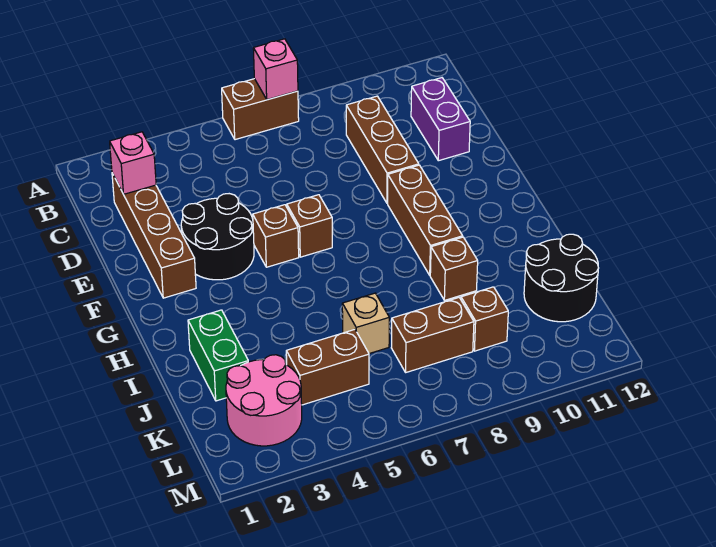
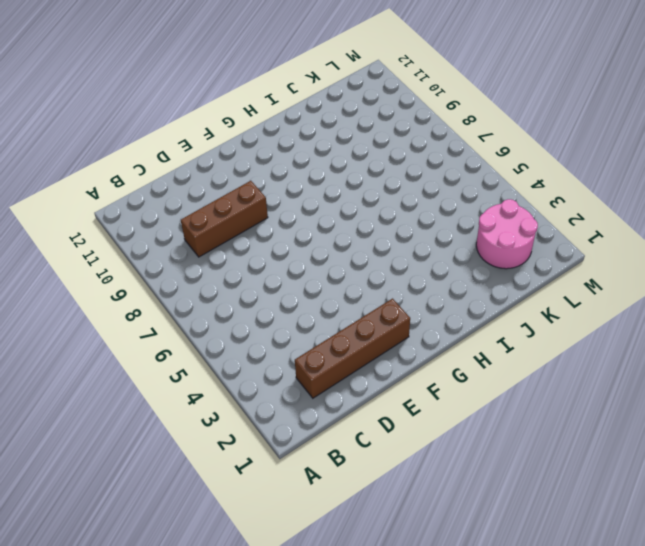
none -> brown brick A6:A7 level 1
none -> purple brick C11:D11 level 1
none -> black round brick E3:F4 level 1

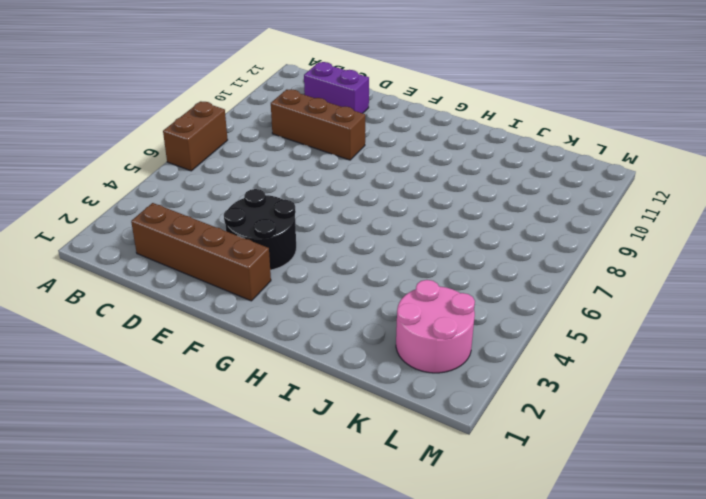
none -> brown brick F5 level 1
none -> brown brick F6 level 1
none -> brown brick F9:H9 level 1

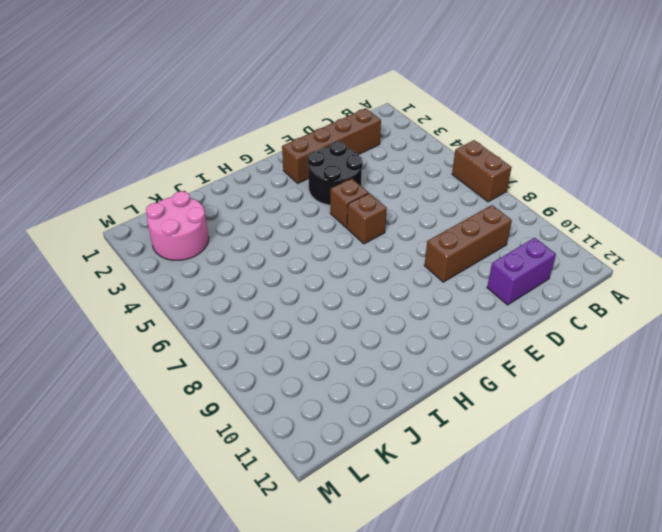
none -> brown brick F9:H9 level 1
none -> green brick I2:J2 level 1
none -> brown brick I9 level 1

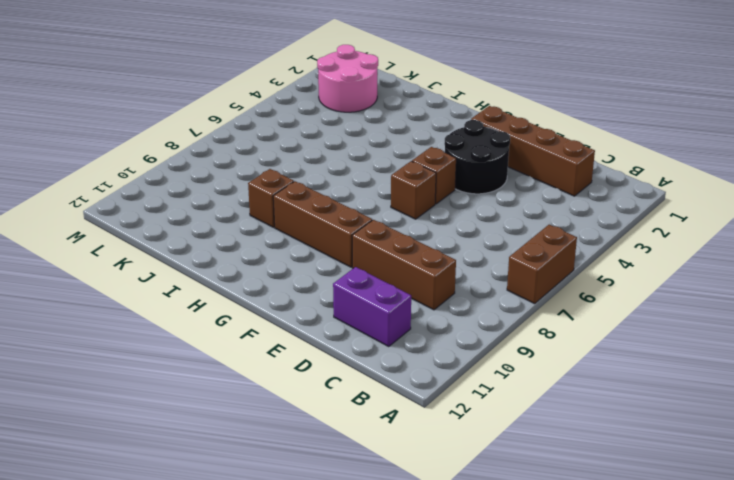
none -> green brick I2:J2 level 1
none -> tan brick J6 level 1
none -> black round brick J11:K12 level 1

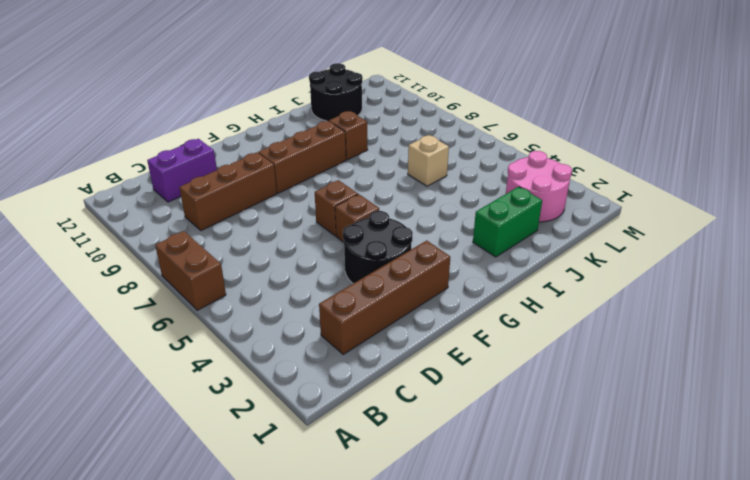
none -> brown brick K4:K5 level 1
none -> brown brick K7:K8 level 1
none -> brown brick K9 level 1

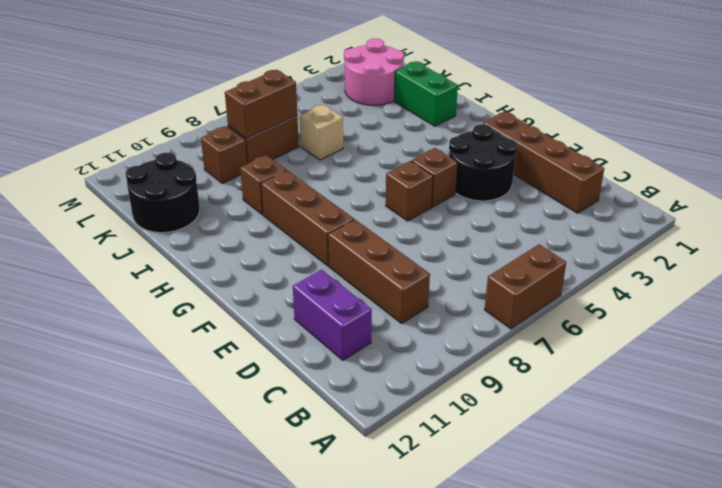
brown brick K7:K8 level 2 -> brown brick K4:K5 level 1
none -> pink brick A7 level 2
none -> pink brick C2 level 2

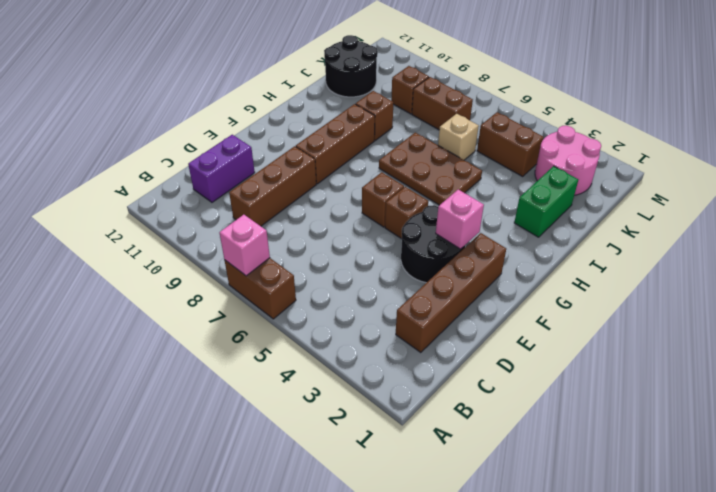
pink brick F3 level 2 -> pink brick C2 level 2
brown plate H5:I7 level 1 -> none

